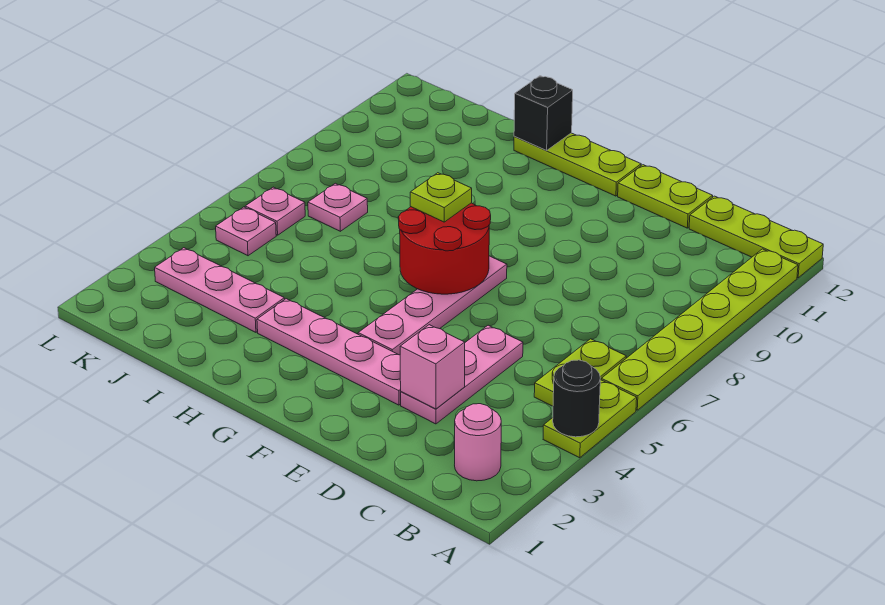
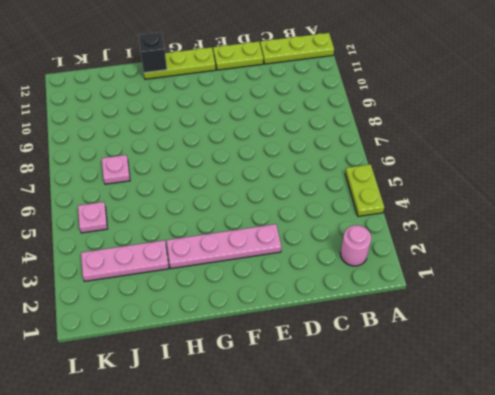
none -> lime plate A6:A11 level 1
none -> lime plate B5:B6 level 1
none -> pink plate D3:D5 level 1

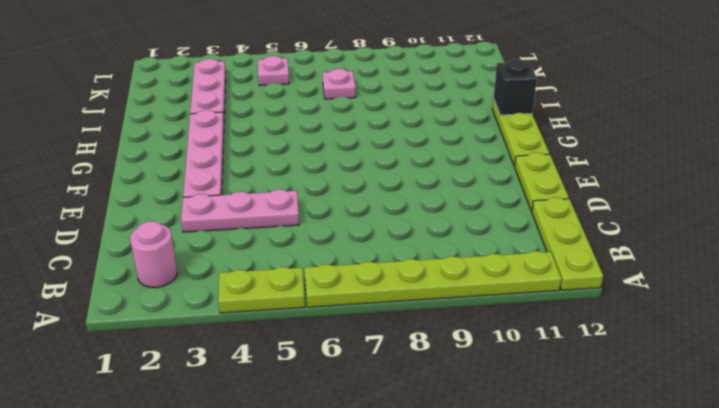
none -> lime plate B5:B6 level 1
none -> pink plate F4:F7 level 1
none -> pink plate K6 level 1

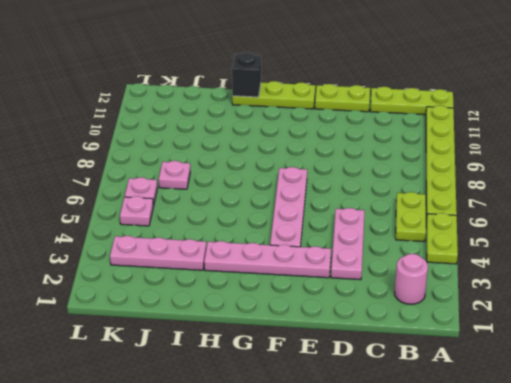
none -> black round brick A4 level 2
none -> pink brick D3 level 2
none -> red round brick F6:G7 level 2

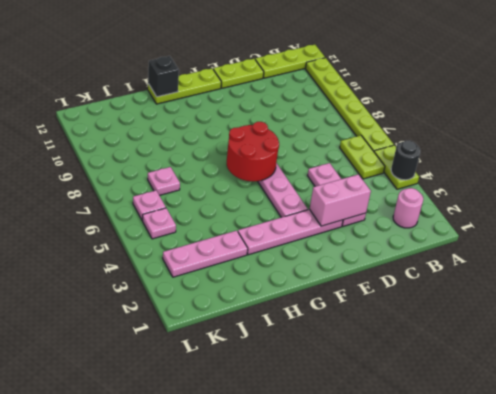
pink brick D3:E3 level 2 -> pink brick D3 level 2
none -> lime plate G7 level 3

